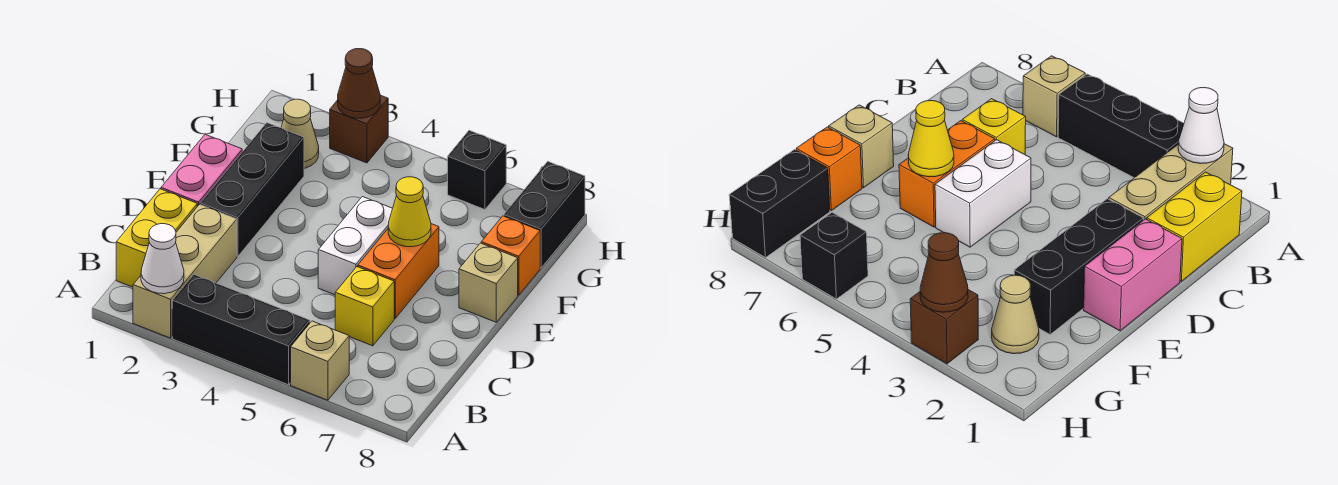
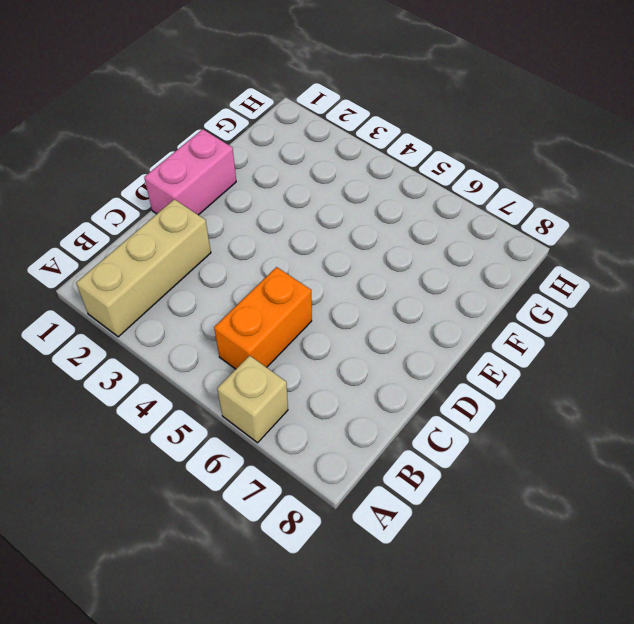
orange brick B5:C5 level 1 -> orange brick D6:E6 level 1
none -> black brick A3:A5 level 1
none -> yellow brick B1:C1 level 1
none -> yellow brick C6 level 1

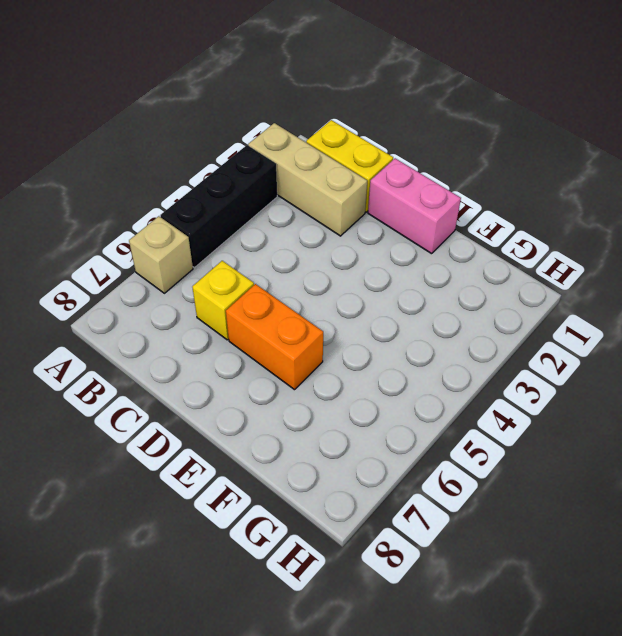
none -> black brick D2:F2 level 1
none -> white brick D5:E5 level 1
none -> tan brick E8 level 1

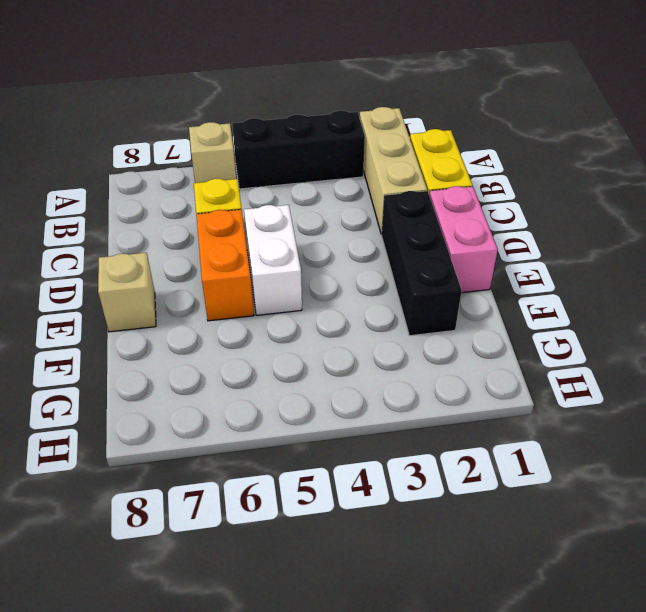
none -> orange brick F8 level 1
none -> tan cone G2 level 1
none -> black brick G8:H8 level 1

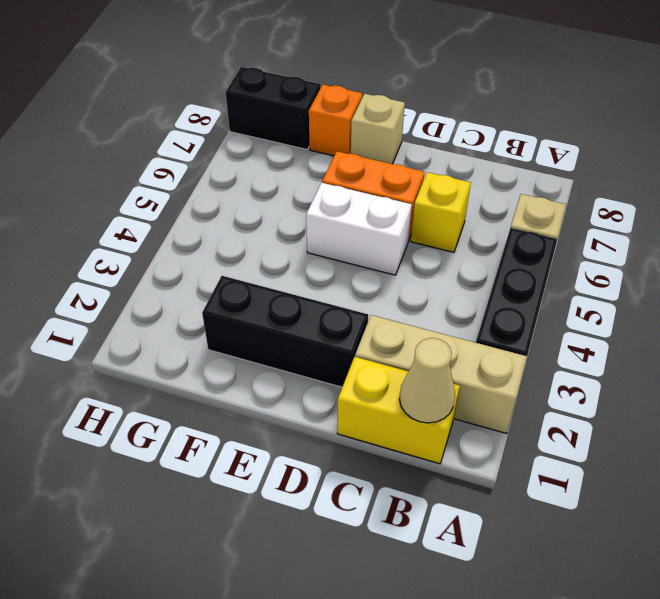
tan cone B1 level 2 -> tan cone G2 level 1
none -> pink brick D1:E1 level 1
none -> brown brick H3 level 1
none -> black brick H6 level 1

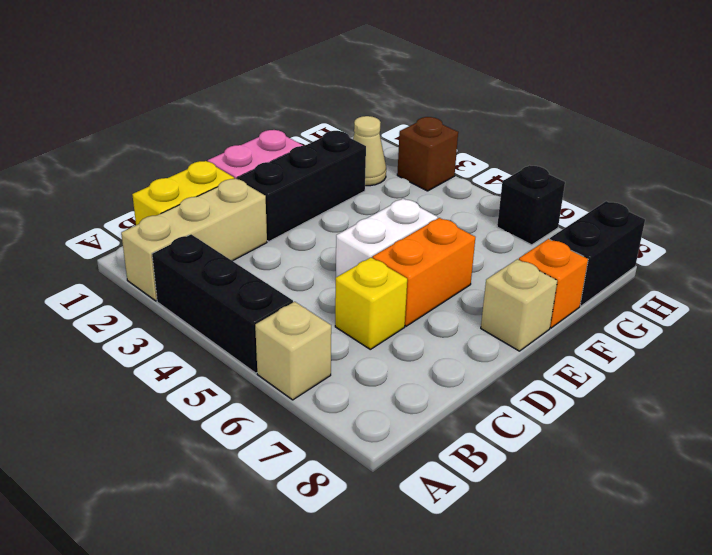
none -> white cone A2 level 2
none -> yellow cone E6 level 2
none -> brown cone H3 level 2

